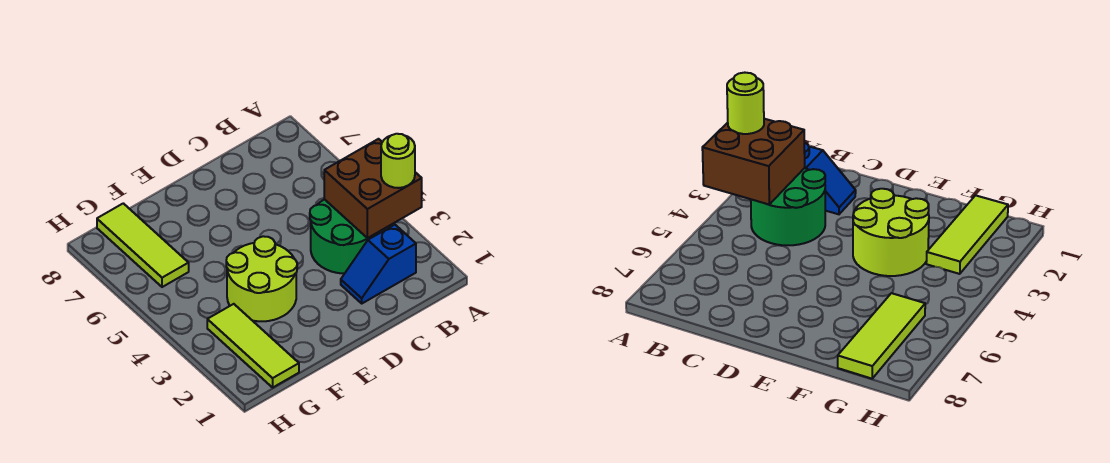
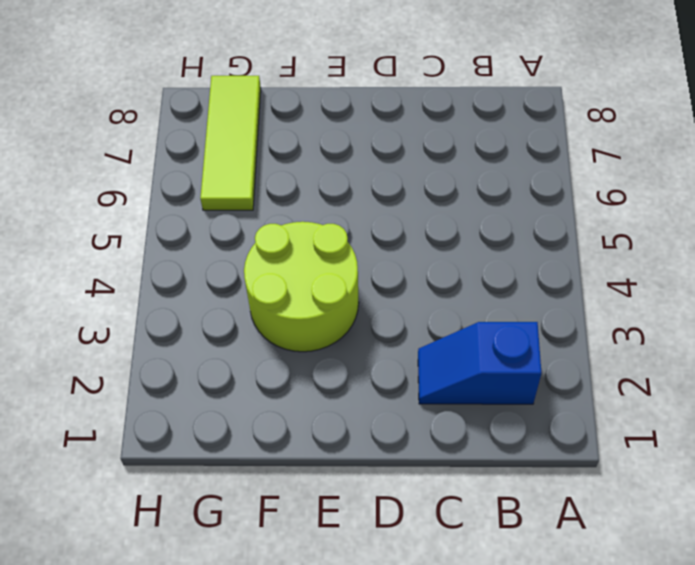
none -> green round brick B3:C4 level 1
none -> lime tile G1:G3 level 1

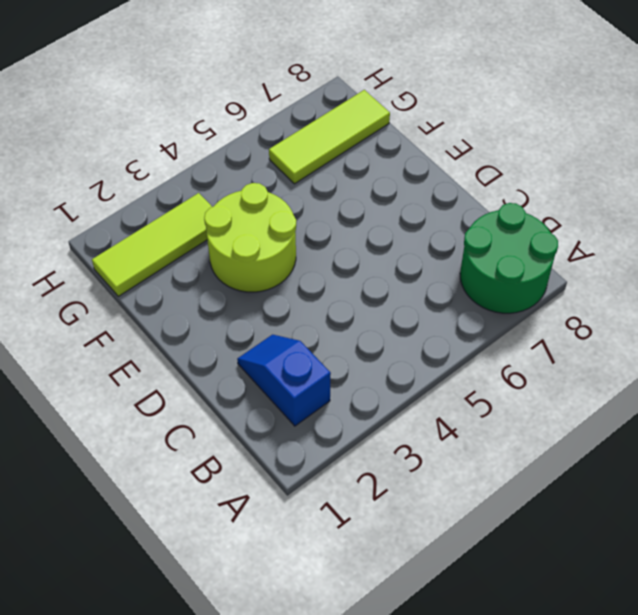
green round brick A7:B8 level 1 -> green round brick B3:C4 level 1
none -> brown brick A3:B4 level 2
none -> lime round brick A3 level 3

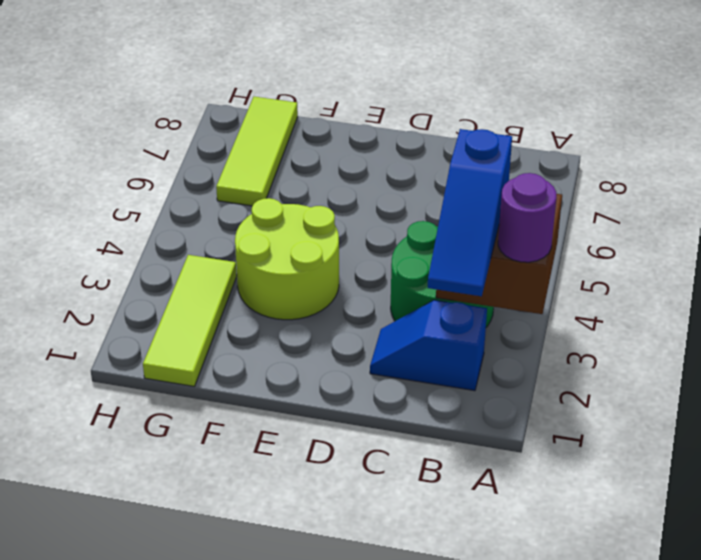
purple round brick A3 level 3 -> lime round brick A3 level 3
blue slope B2:B4 level 3 top 4 -> none

